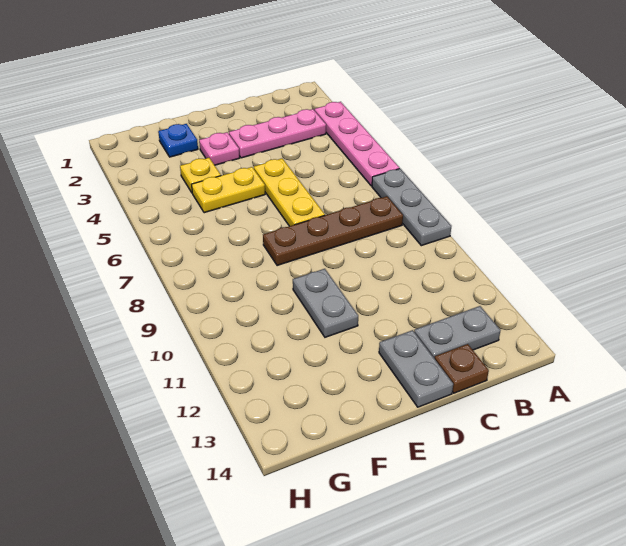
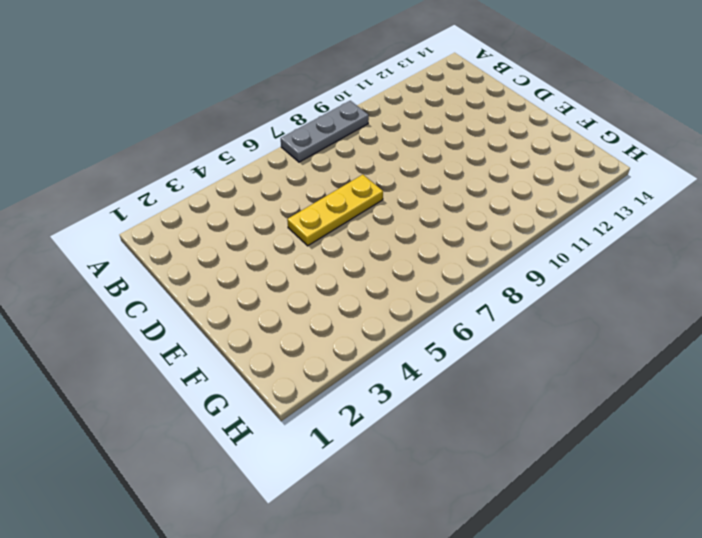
none -> pink plate A3:A6 level 1
none -> pink plate B3:D3 level 1
none -> brown plate B8:E8 level 1

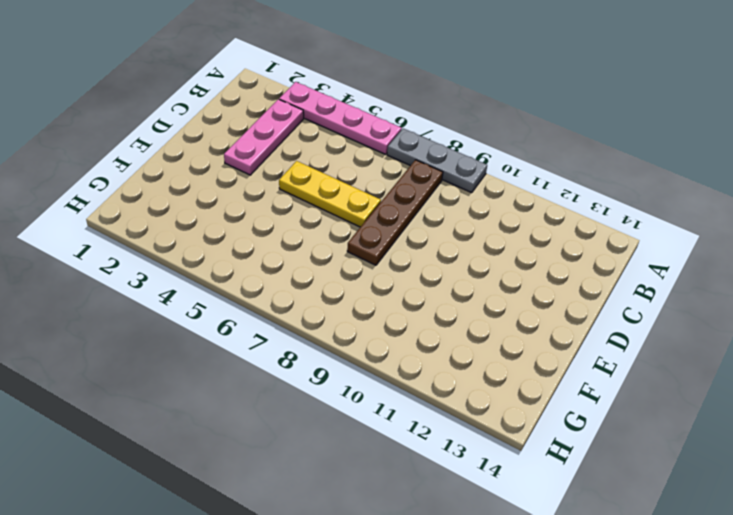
none -> grey plate B13:C13 level 1
none -> brown plate C14 level 1
none -> grey plate D13:D14 level 1

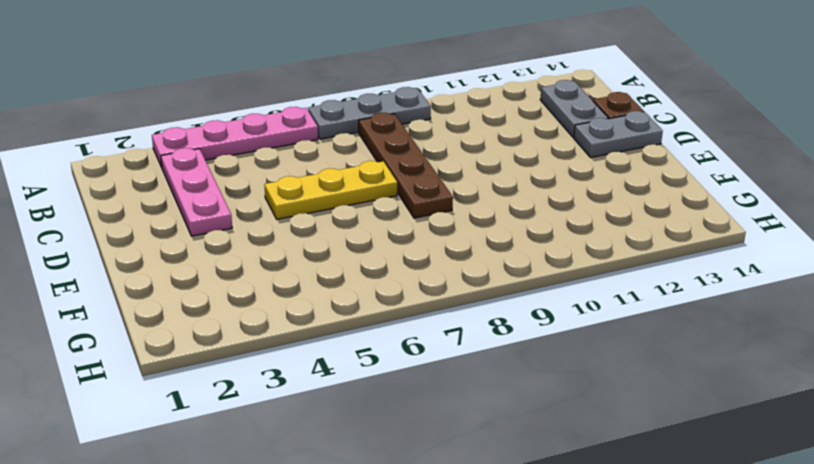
none -> pink plate E3 level 1
none -> yellow plate E5:F5 level 1
none -> grey plate E10:E11 level 1

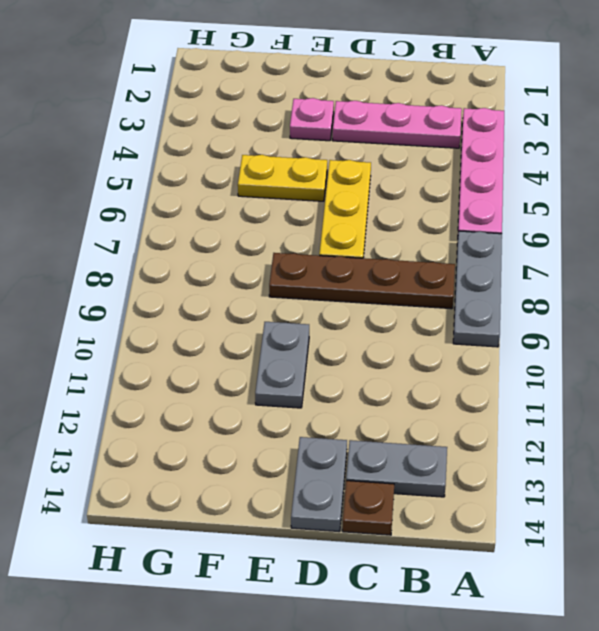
none -> blue plate F2 level 1
none -> yellow plate F4 level 1

